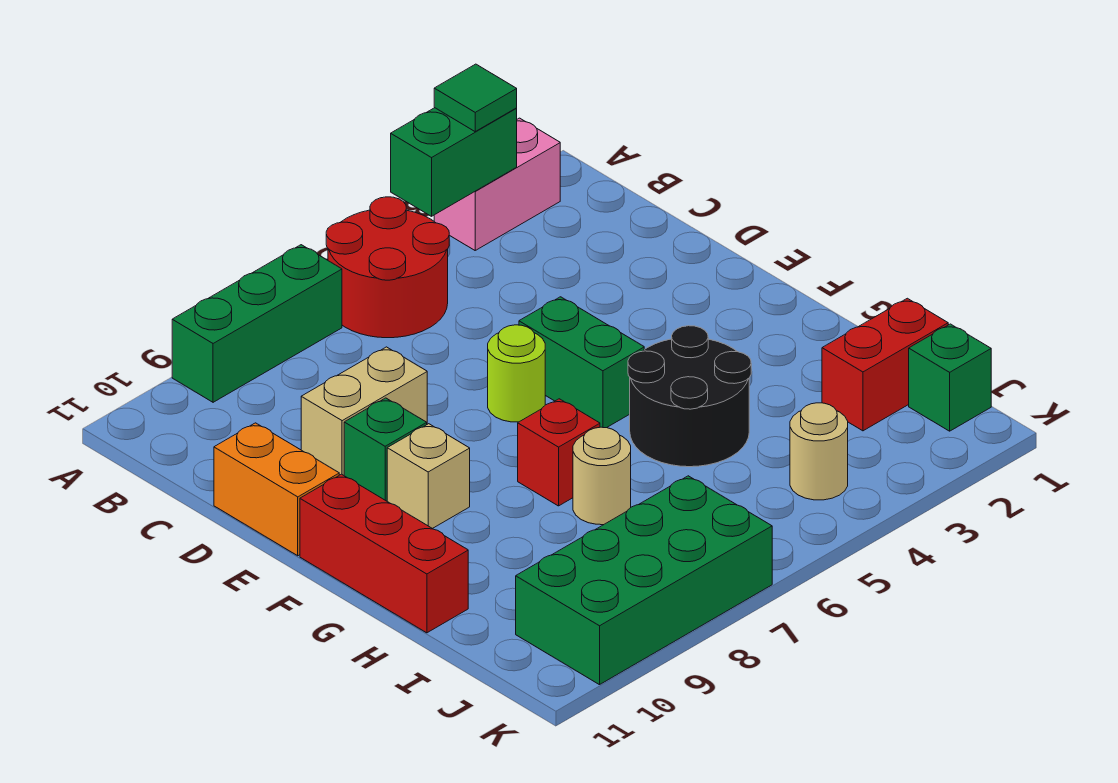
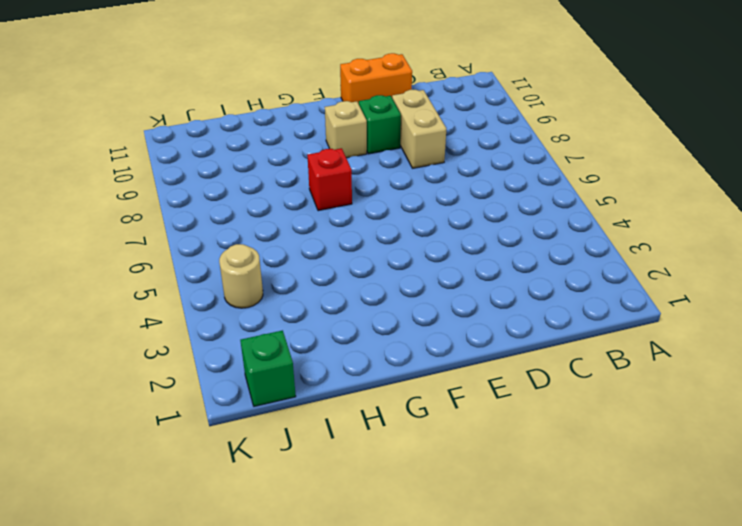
none -> pink brick A2:A3 level 1
none -> red round brick A5:B6 level 1
none -> green brick A7:A9 level 1

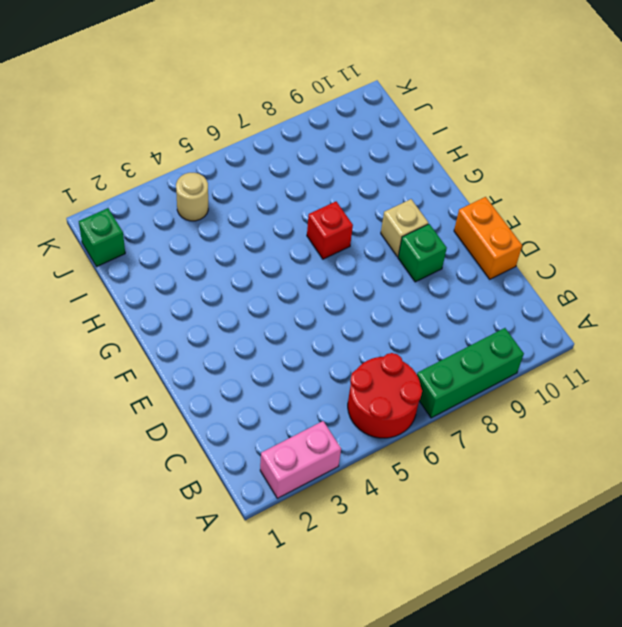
none -> tan brick D8:D9 level 1
none -> green brick E5:F5 level 1
none -> lime round brick E6 level 1

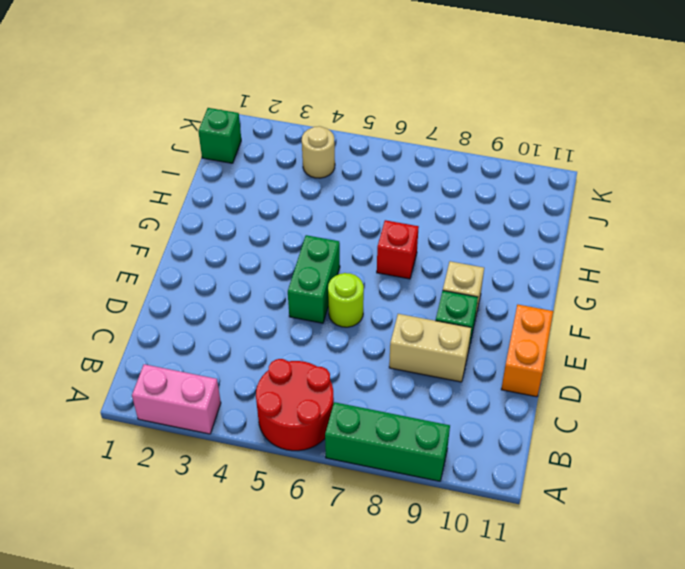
none -> red brick F11:H11 level 1
none -> black round brick G4:H5 level 1
none -> tan round brick H7 level 1

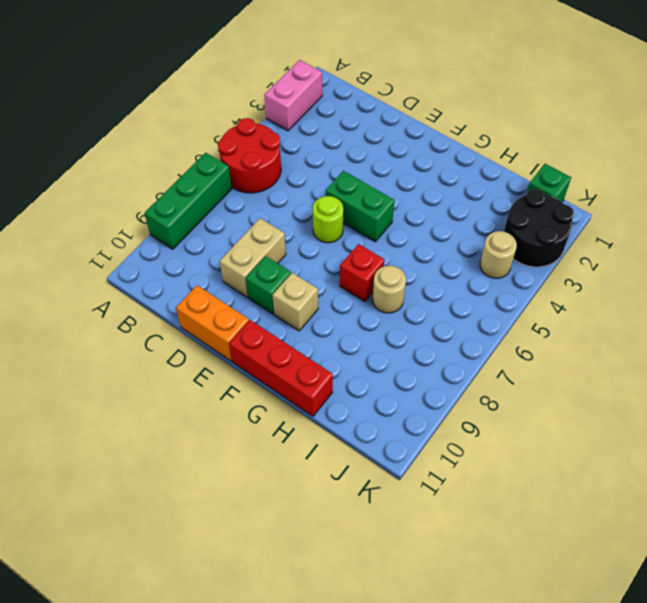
black round brick J2:K3 level 1 -> black round brick G4:H5 level 1
none -> red brick I1:I2 level 1
none -> green brick J7:K10 level 1
none -> green brick A3:A4 level 2

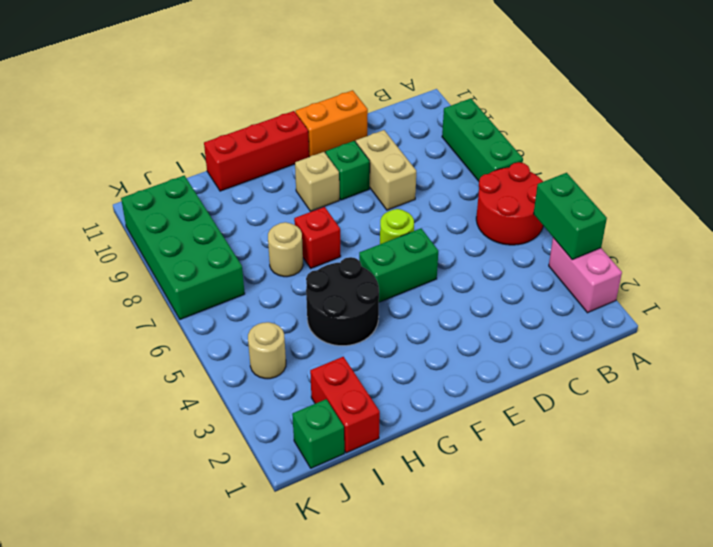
none -> green tile A3 level 3

